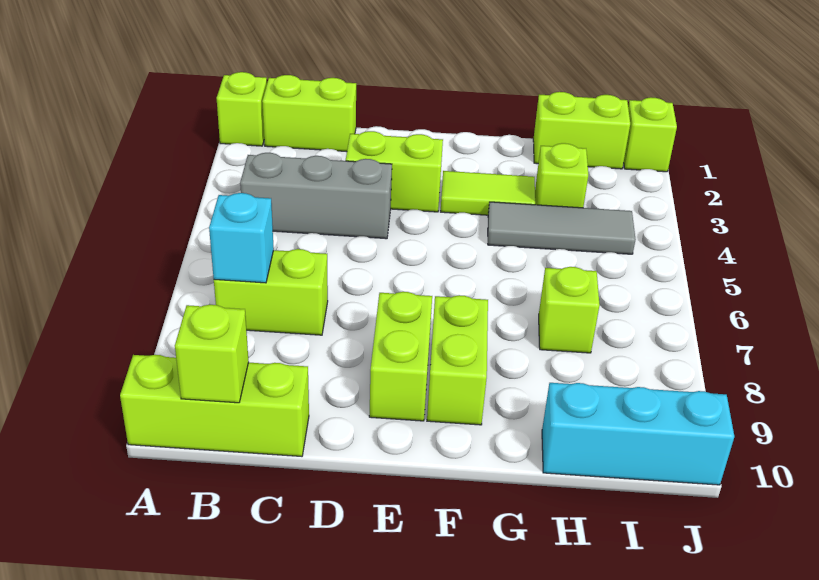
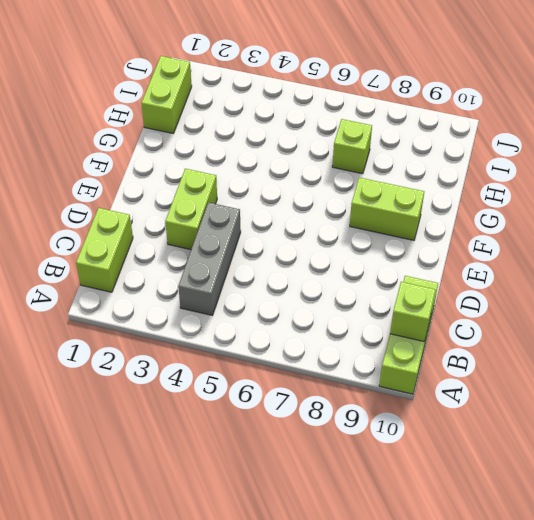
none -> lime brick A1 level 1
none -> lime brick B7:C7 level 1
none -> lime brick E8:E9 level 1

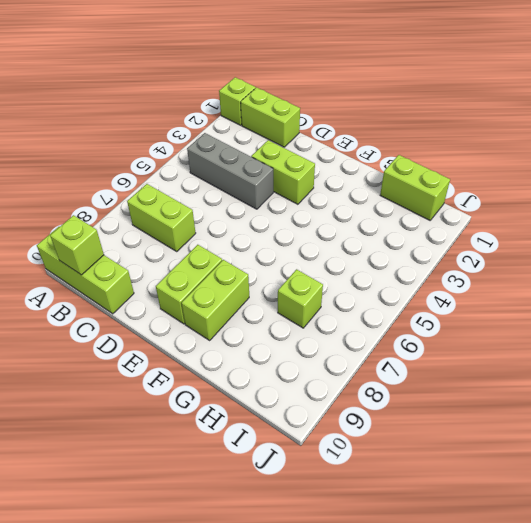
none -> lime tile F3:G3 level 1
none -> grey tile G4:I4 level 1
none -> lime brick H3 level 1

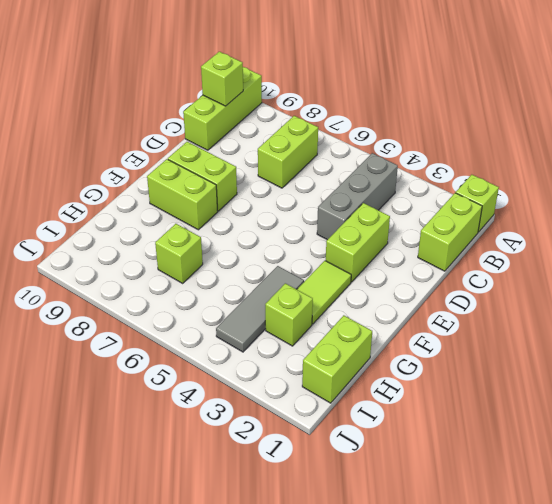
none -> cyan brick H10:J10 level 1
none -> lime brick J1 level 1
none -> cyan brick B7 level 2

